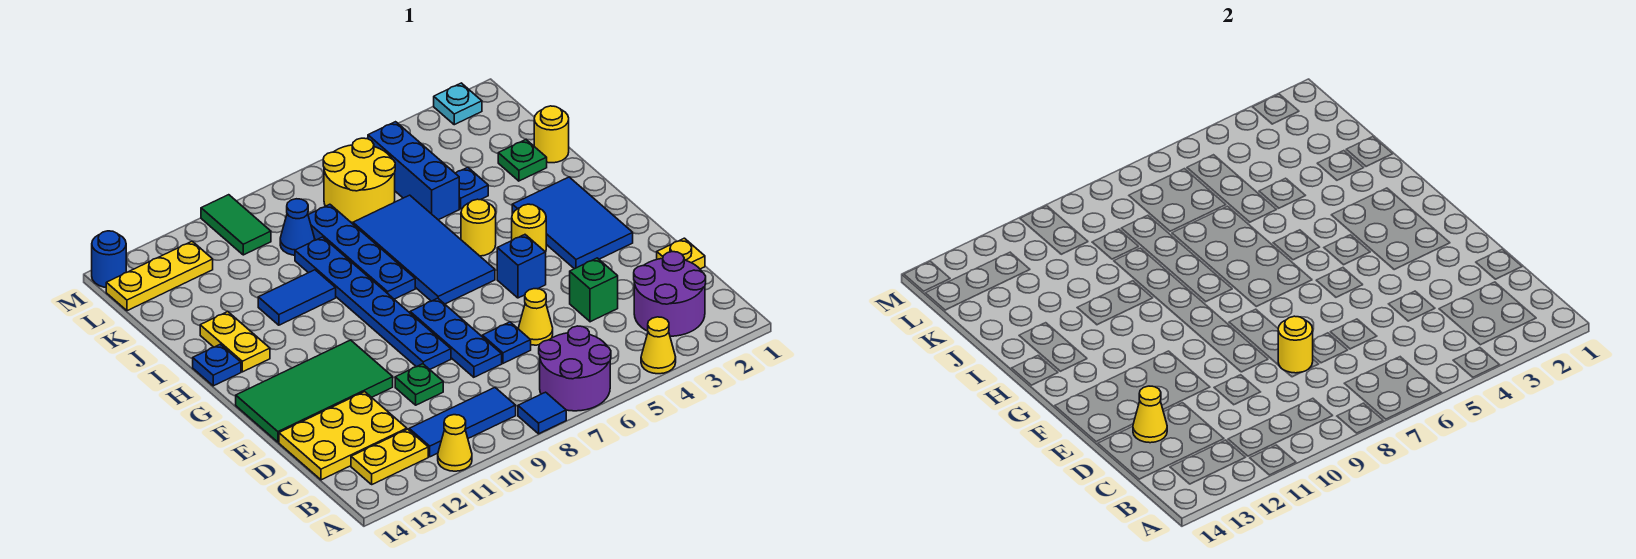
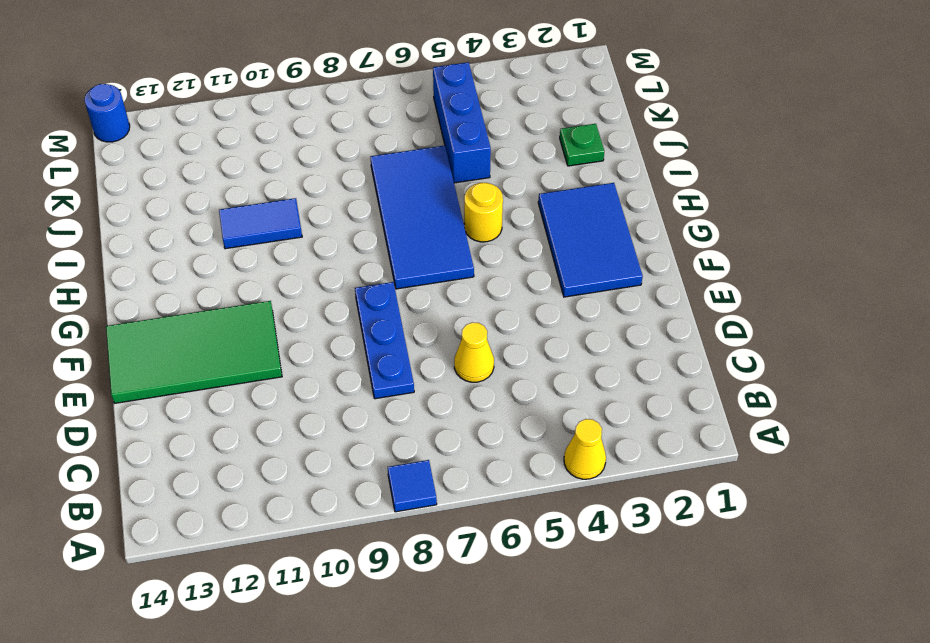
none -> purple round brick A6:B7 level 1
none -> yellow cone A11 level 1
none -> purple round brick B2:C3 level 1
none -> blue tile B9:B11 level 1

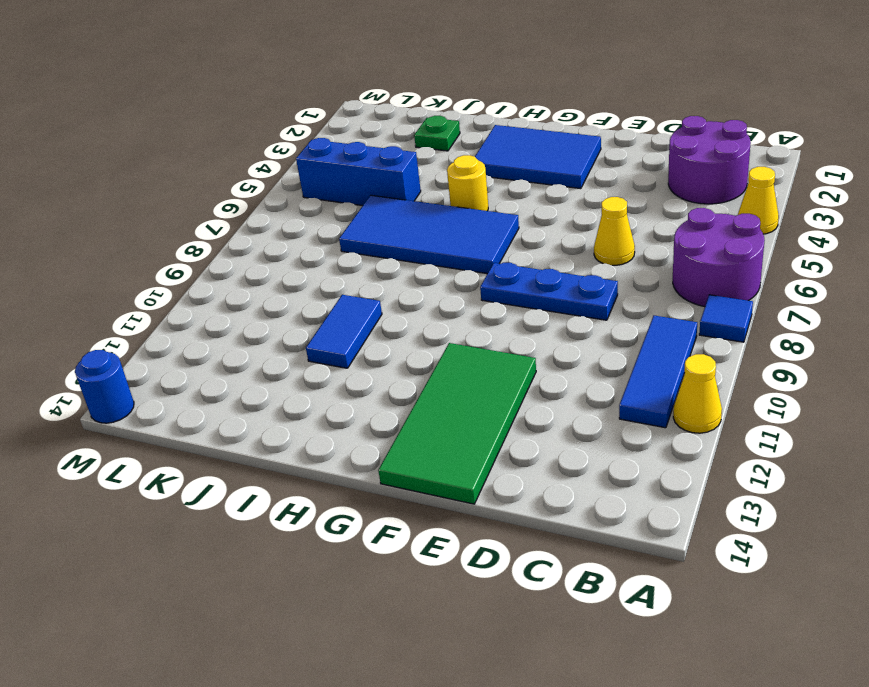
none -> yellow plate B12:B13 level 1
none -> yellow plate C12:D14 level 1
none -> yellow plate D1 level 1
none -> green brick D4 level 1

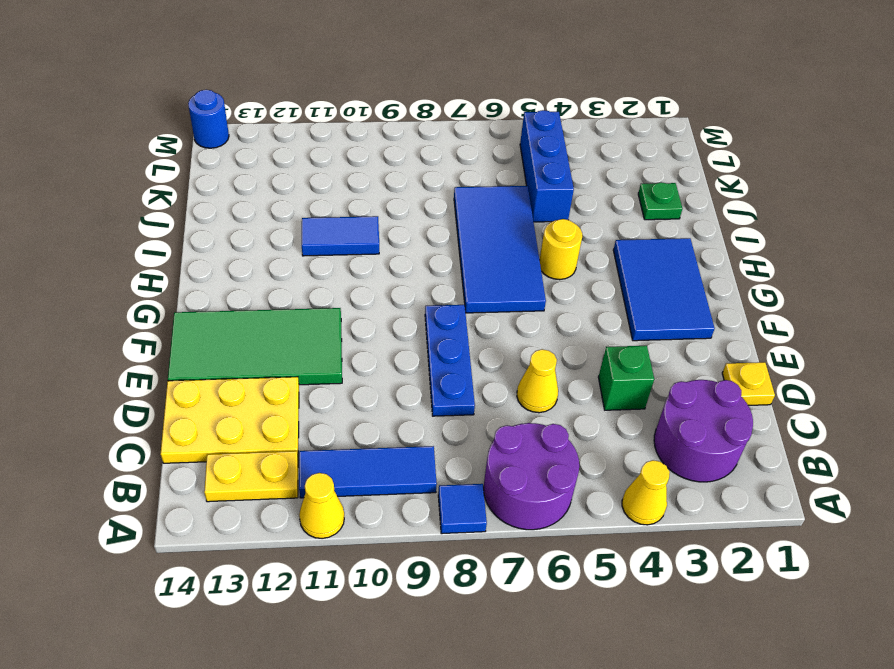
none -> blue plate D7 level 1
none -> green plate D10 level 1
none -> blue plate E9:J9 level 1
none -> blue brick F5 level 1

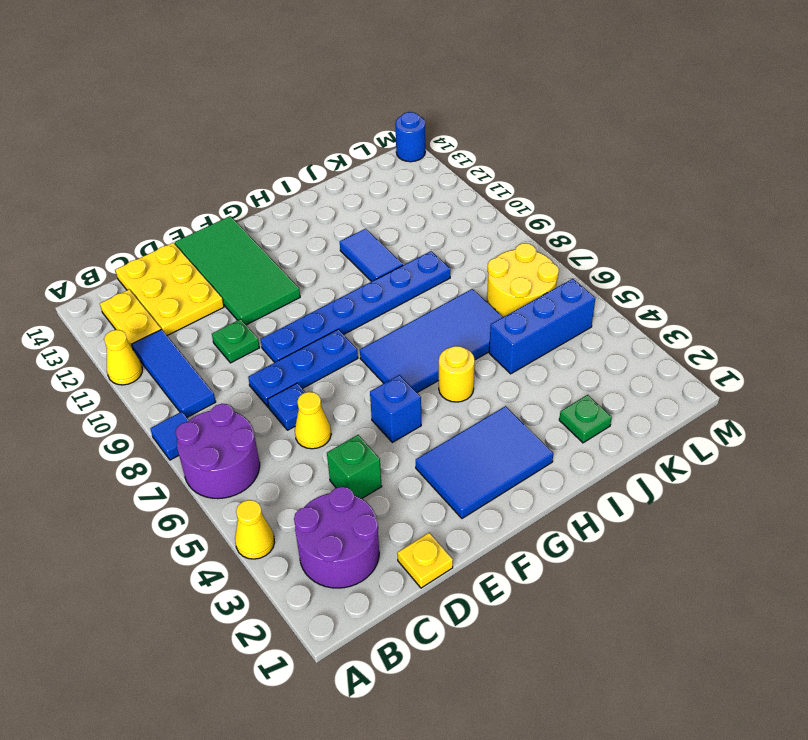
none -> yellow round brick G4 level 1
none -> blue plate H8:K8 level 1
none -> yellow plate H13:I13 level 1
none -> blue plate H14 level 1

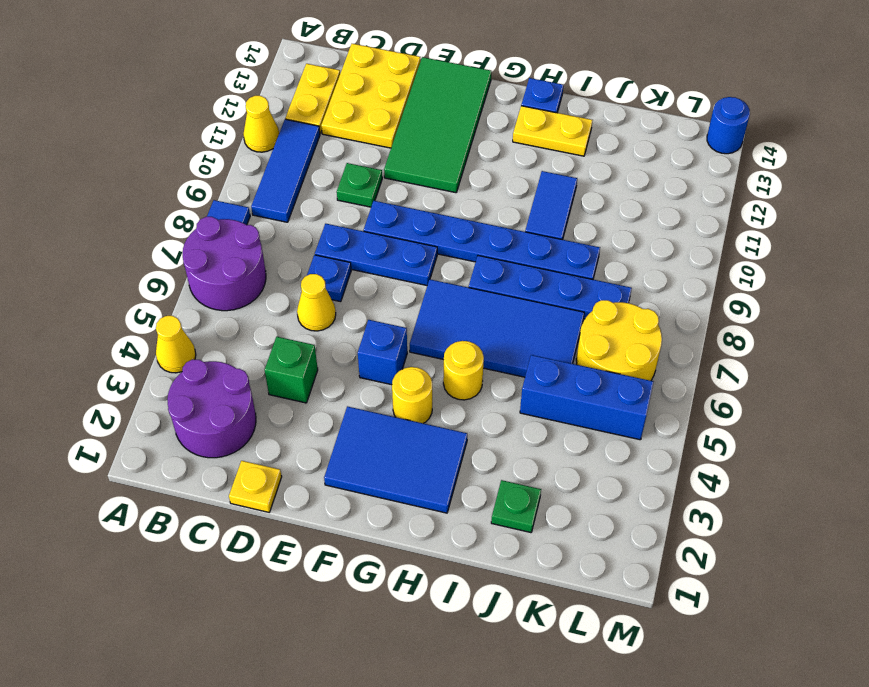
none -> yellow round brick J1 level 1
none -> blue plate J4 level 1
none -> blue cone K9 level 1
none -> green tile L10:M10 level 1

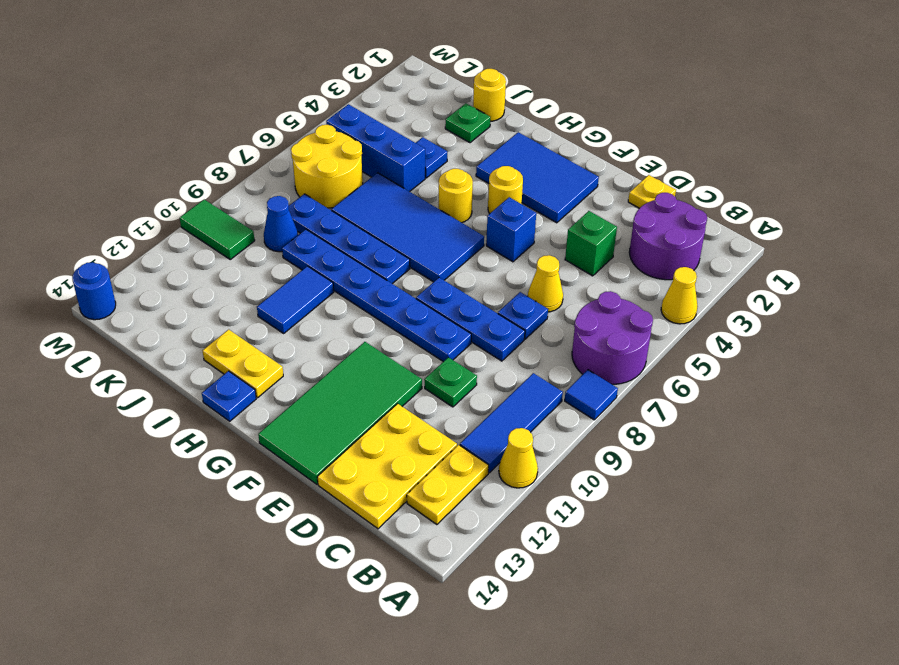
none -> yellow plate L12:L14 level 1
none -> cyan plate M2 level 1
none -> yellow round brick D8 level 2
none -> yellow cone D13 level 2

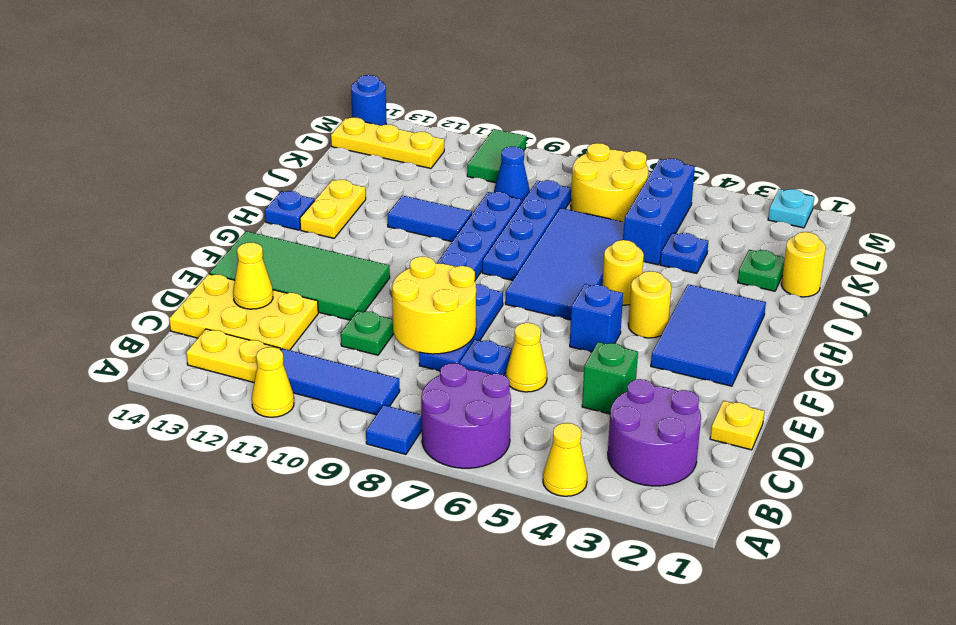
yellow round brick D8:E9 level 2 -> yellow round brick D8 level 2

